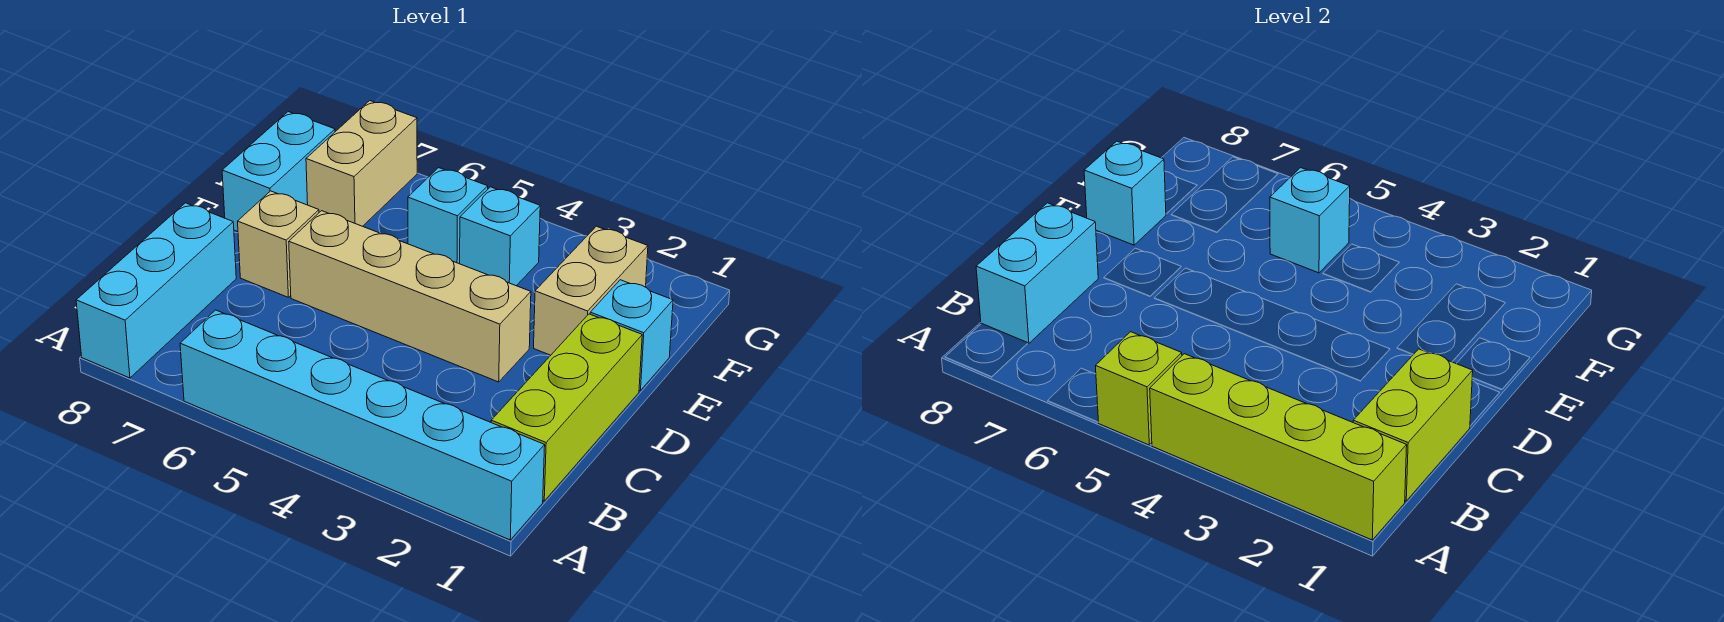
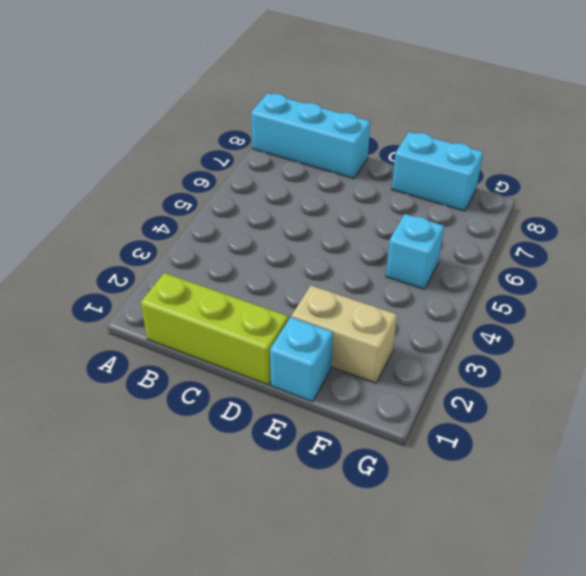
none -> cyan brick A1:A6 level 1
none -> tan brick D3:D6 level 1
none -> tan brick D7 level 1

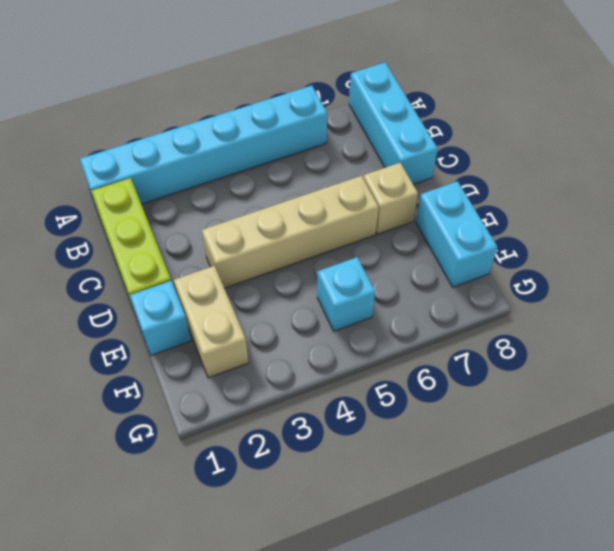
none -> cyan brick F4 level 1
none -> tan brick F7:G7 level 1
none -> lime brick A1:A4 level 2

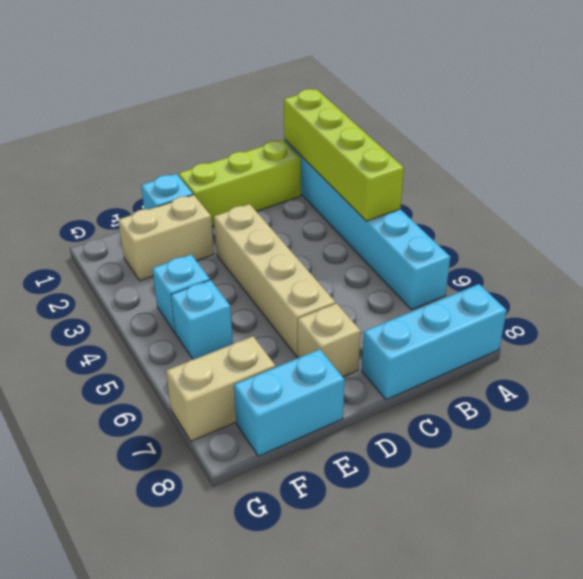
none -> lime brick A5 level 2
none -> lime brick B1:C1 level 2
none -> cyan brick B8:C8 level 2

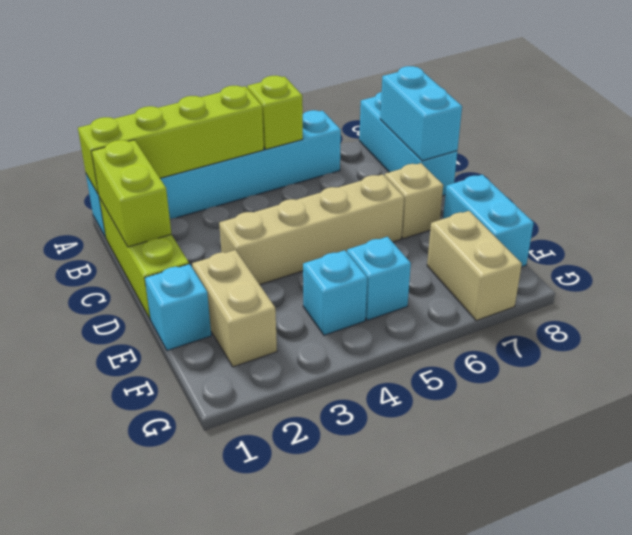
none -> cyan brick E8 level 2
none -> cyan brick F5 level 2

